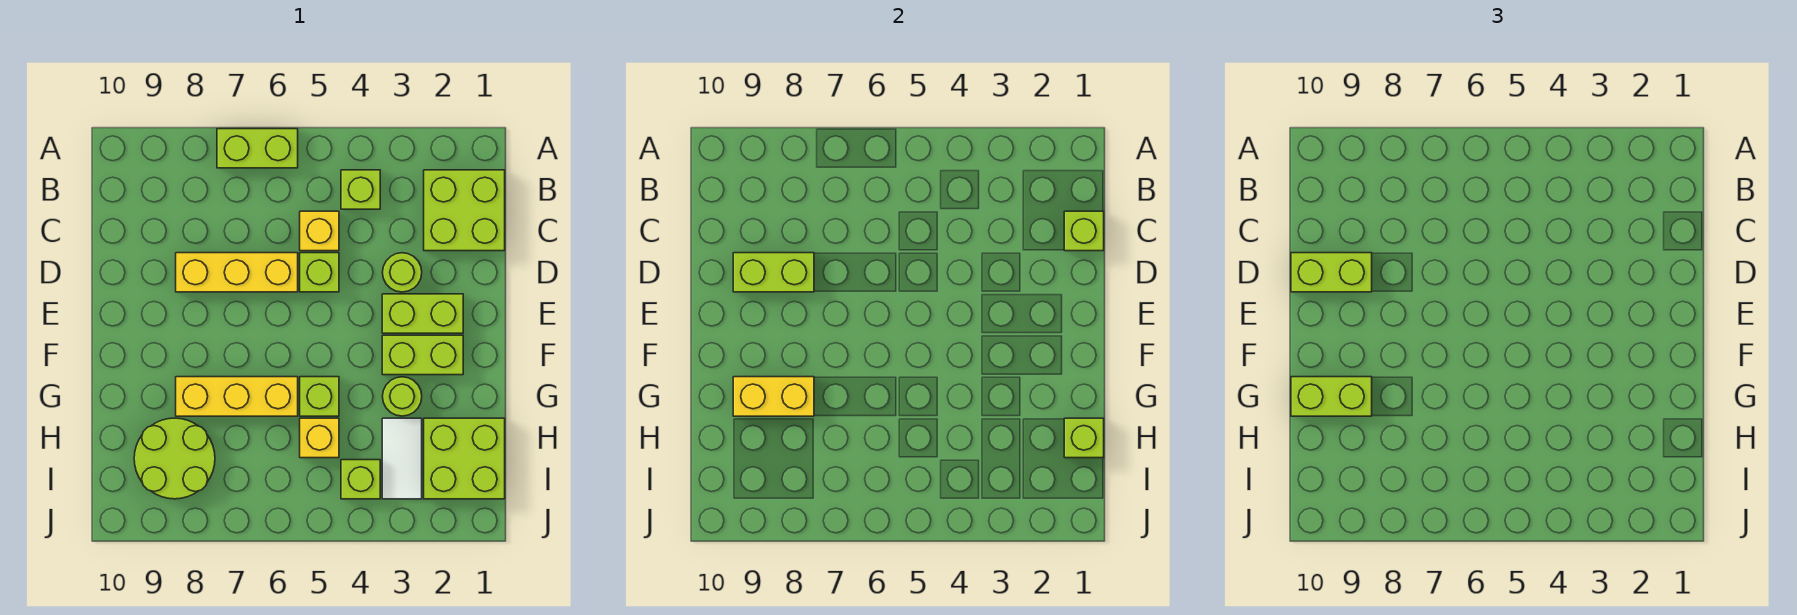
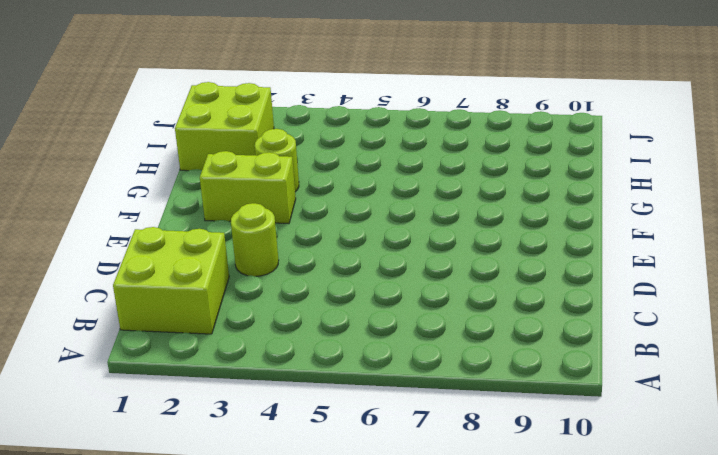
none -> lime brick A6:A7 level 1
none -> lime brick B4 level 1
none -> yellow brick C5 level 1

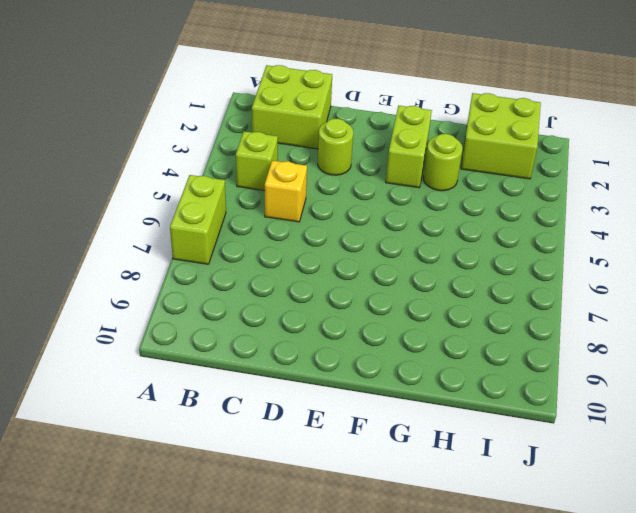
none -> lime brick D5 level 1
none -> yellow brick D6:D8 level 1
none -> lime brick E2:E3 level 1

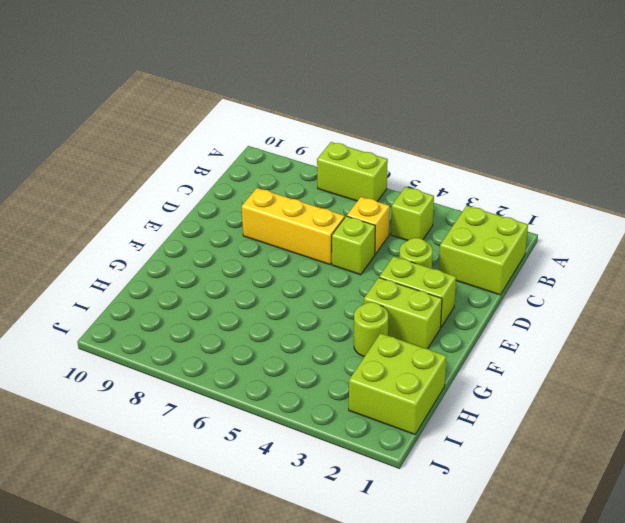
none -> lime brick G5 level 1
none -> yellow brick G6:G8 level 1
none -> white tile H3:I3 level 1

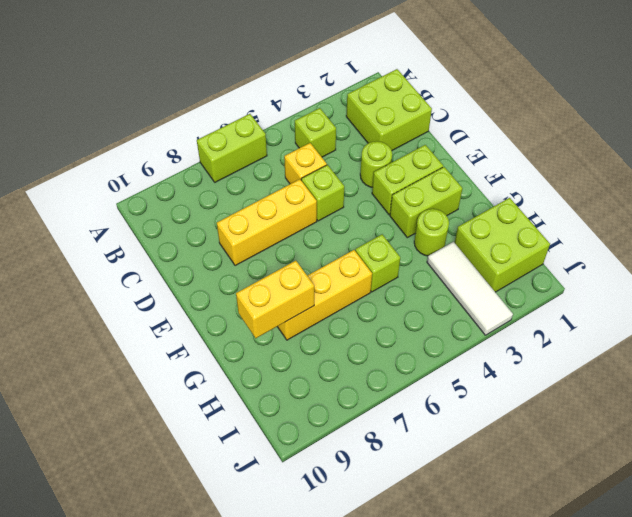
white tile H3:J3 level 1 -> white tile H3:I3 level 1
none -> yellow brick H5 level 1
none -> lime round brick H8:I9 level 1
none -> lime brick I4 level 1

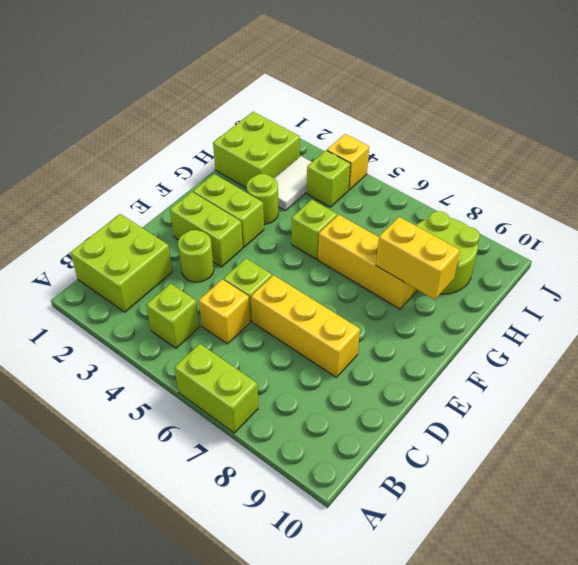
yellow brick J4 level 1 -> yellow brick H5 level 1
none -> lime brick C1 level 2
none -> lime brick D8:D9 level 2
none -> lime brick H1 level 2

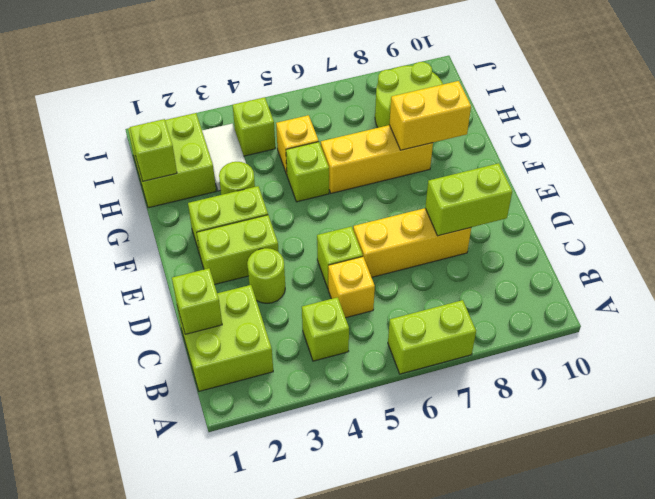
none -> lime brick D9:D10 level 3
none -> lime brick G9:G10 level 3

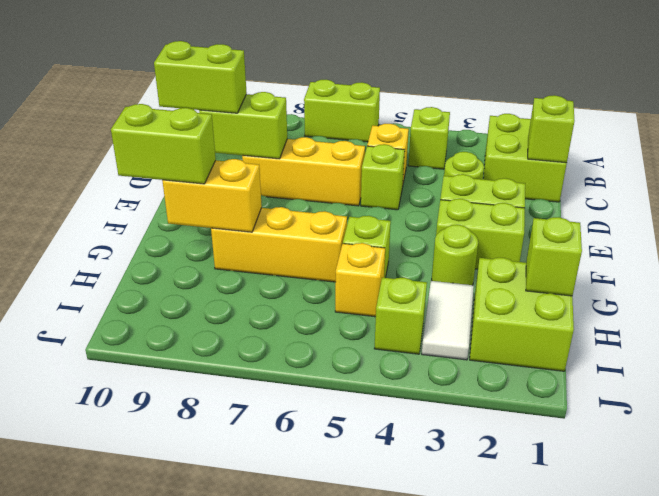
none -> lime round brick H8:I9 level 1

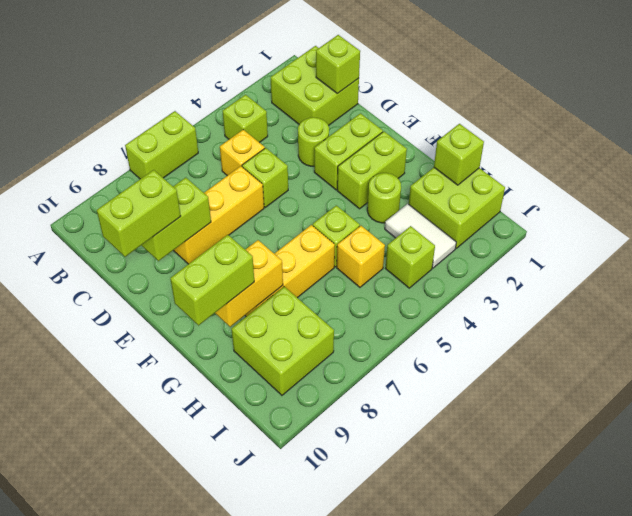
lime brick H8:I9 level 1 -> lime round brick H8:I9 level 1

